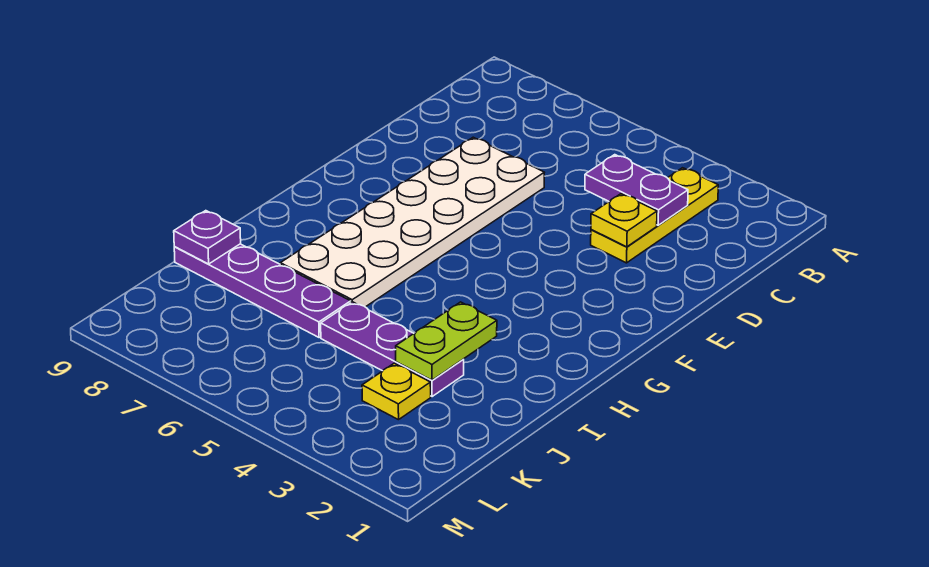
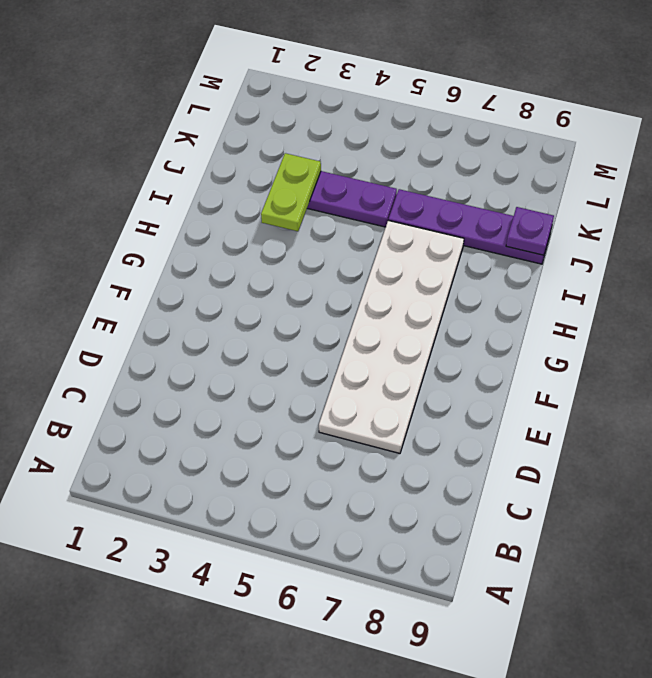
none -> yellow plate B3:D3 level 1
none -> yellow plate K3 level 1

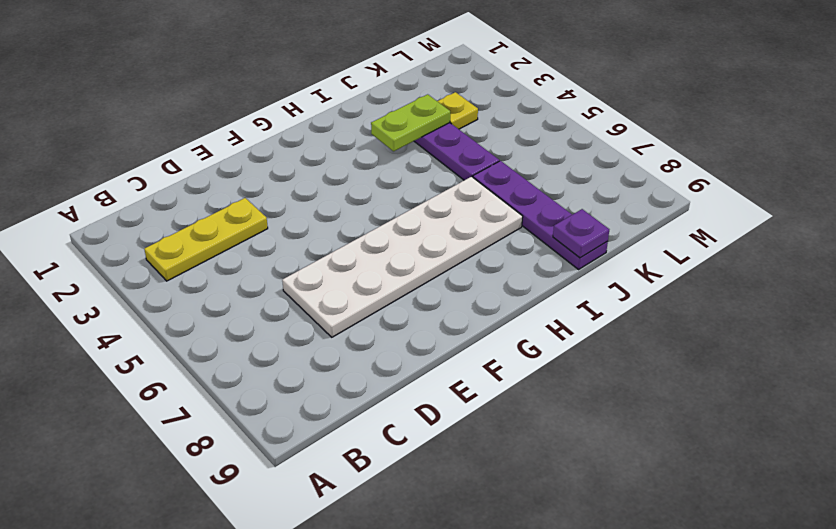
none -> purple plate C3:C4 level 2
none -> yellow plate D3 level 2

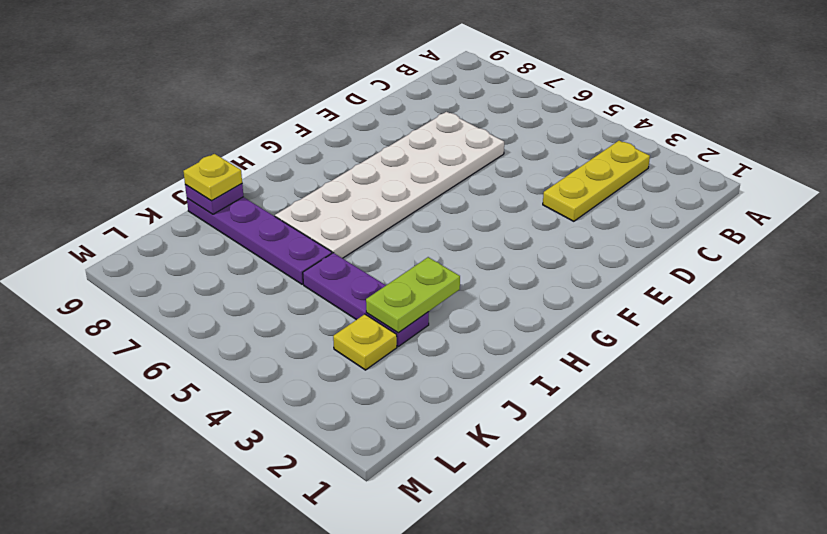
yellow plate J9 level 3 -> yellow plate D3 level 2
none -> purple plate C3:C4 level 2

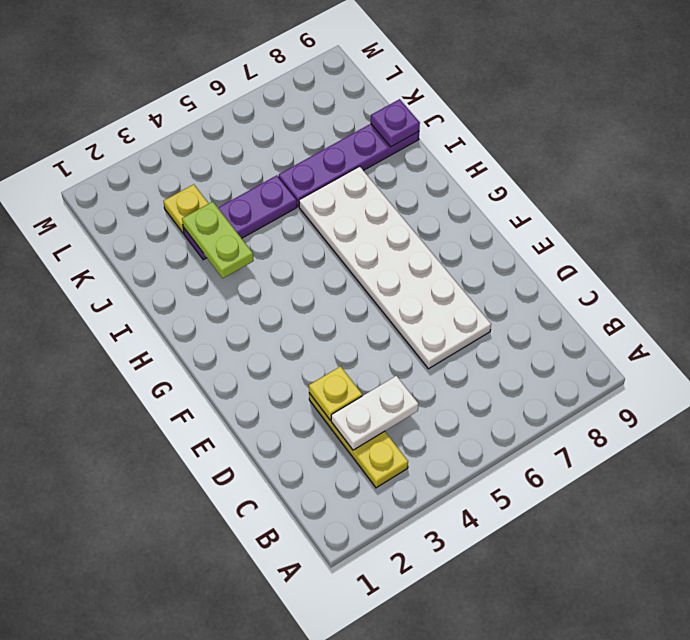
white plate C3:C4 level 2 -> purple plate C3:C4 level 2

